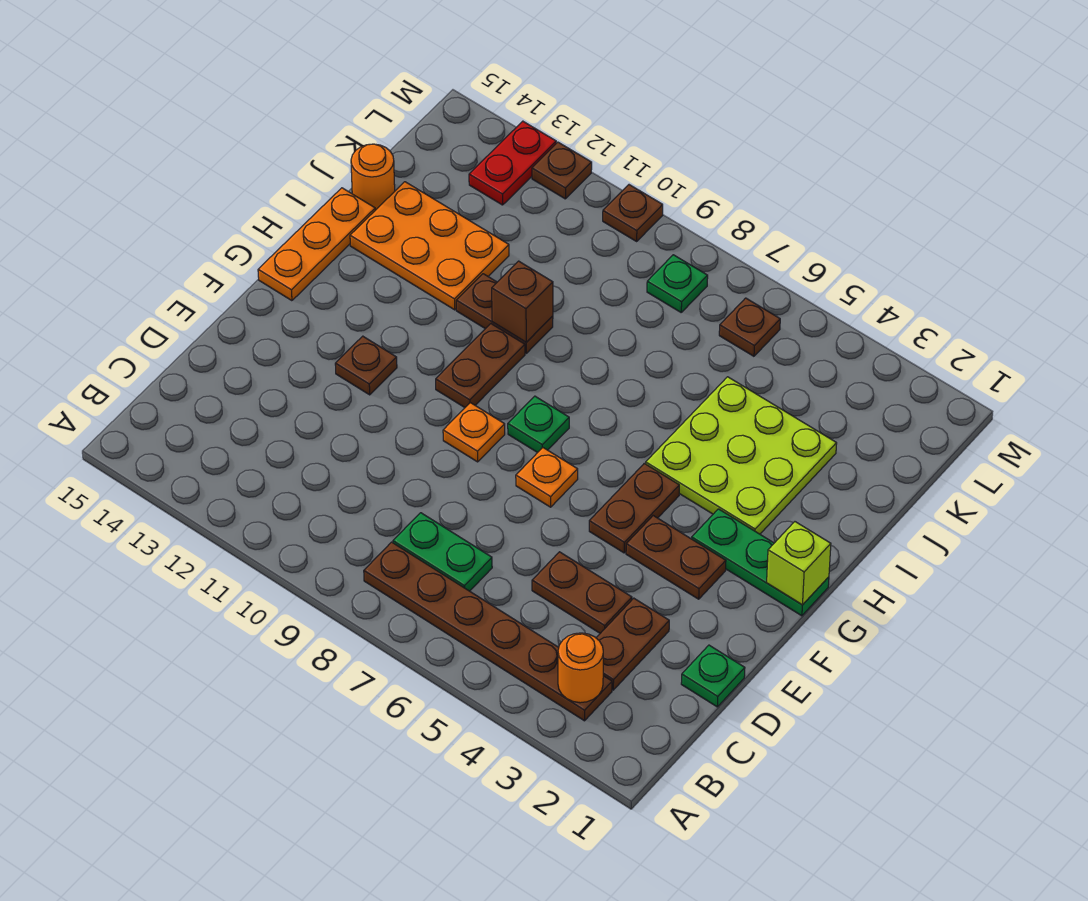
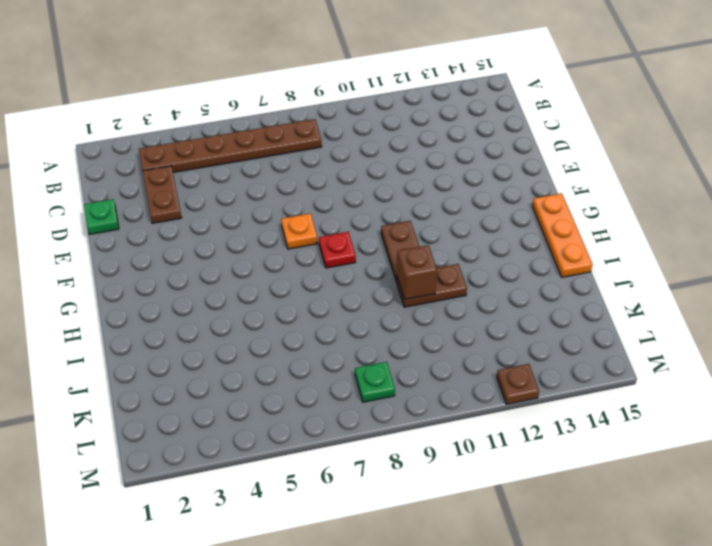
red plate G8 level 1 -> green plate G8 level 1
none -> green plate C7:C8 level 1
none -> brown plate D4:D5 level 1
none -> brown plate F3:F4 level 1

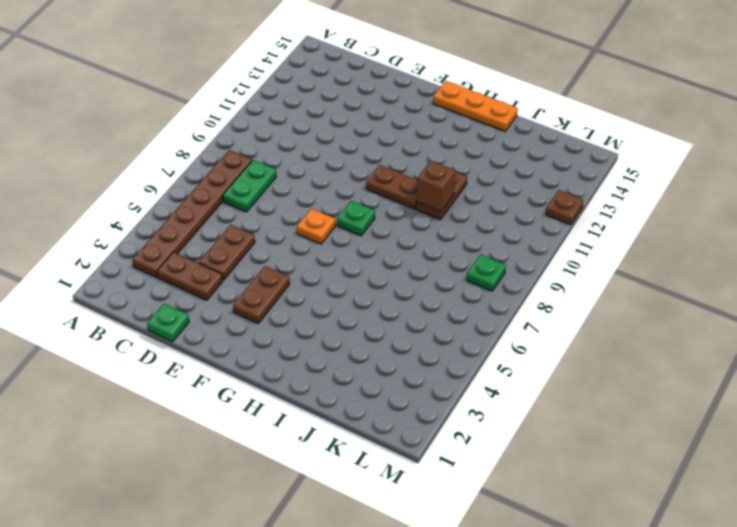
none -> brown plate F5:G5 level 1
none -> orange plate F9 level 1
none -> brown plate F12 level 1

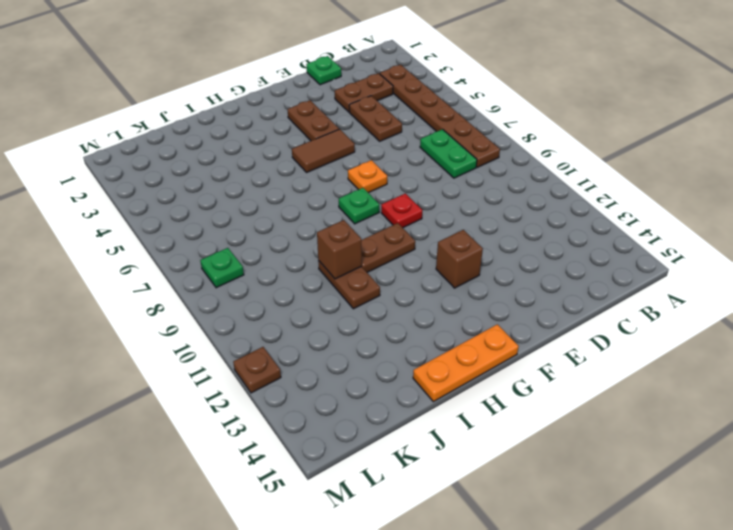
brown tile F5:G5 level 1 -> brown plate F5:G5 level 1
red plate F9 level 1 -> orange plate F9 level 1
brown brick F12 level 1 -> brown plate F12 level 1
none -> green plate G1:G3 level 1
none -> lime plate H3:J5 level 1
none -> orange plate I12:J14 level 1

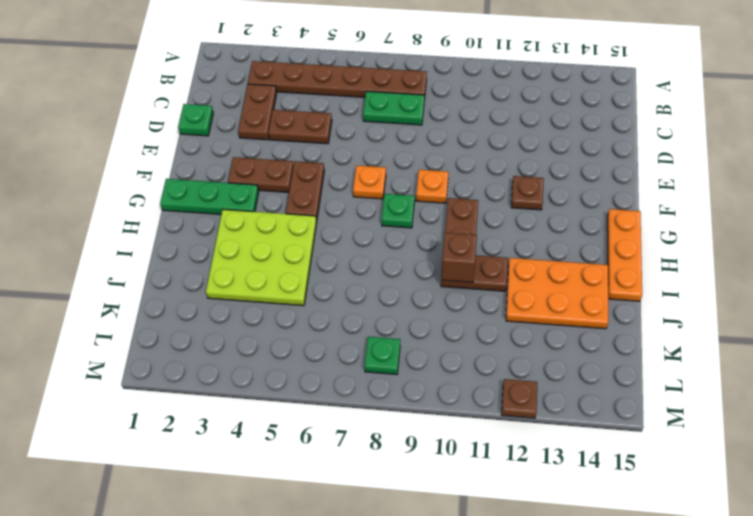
none -> orange round brick J15 level 1
none -> brown plate L6 level 1
none -> red plate L13:M13 level 1

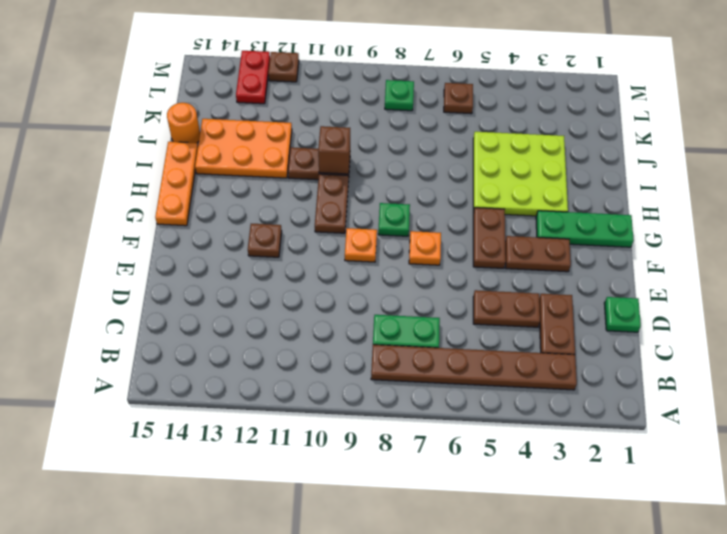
none -> brown plate M10 level 1
none -> orange round brick B3 level 2
none -> lime brick G1 level 2

